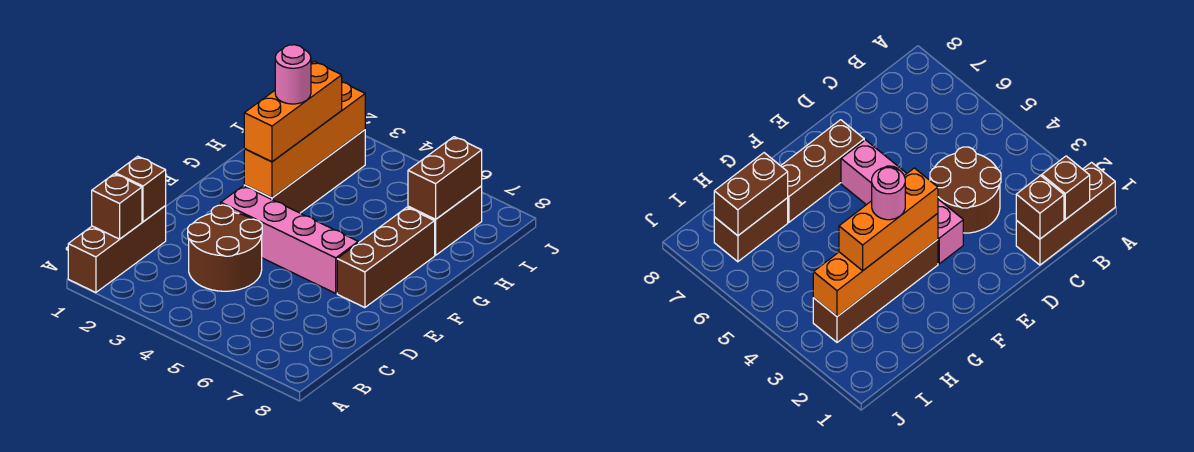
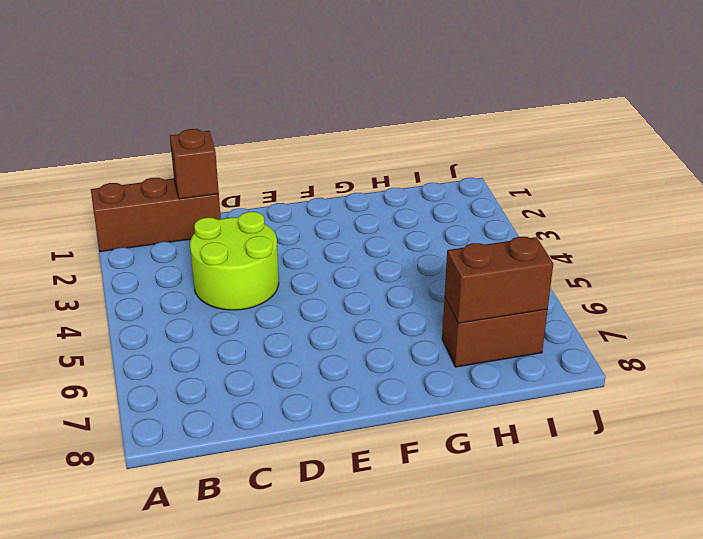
lime round brick C3:D4 level 1 -> brown round brick C3:D4 level 1
none -> pink brick E3:E6 level 1
none -> brown brick E7:G7 level 1
none -> brown brick F3:I3 level 1

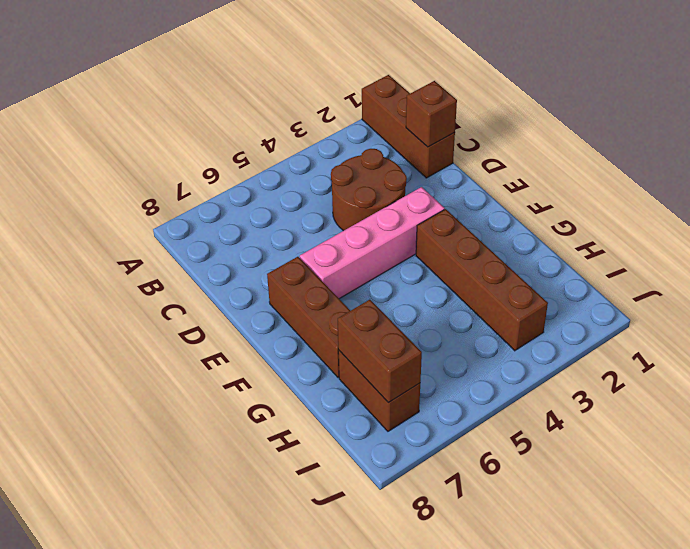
none -> brown brick B1 level 2
none -> orange brick F3:I3 level 2
none -> orange brick F3:H3 level 3

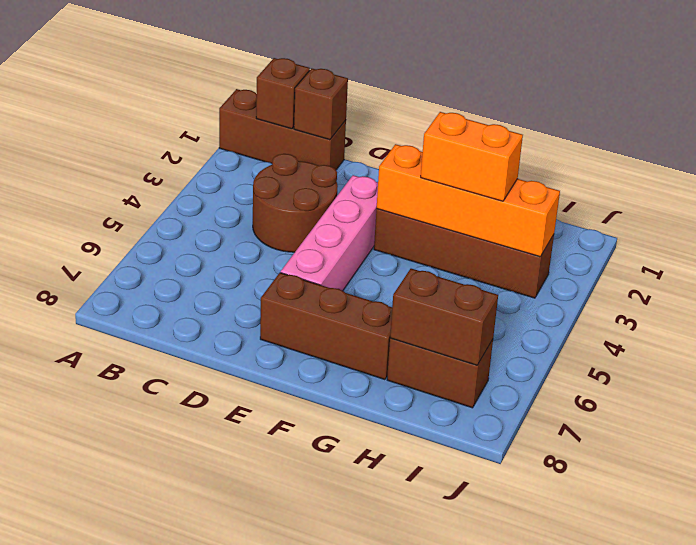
orange brick G3:H3 level 3 -> orange brick F3:H3 level 3
none -> pink round brick G3 level 4

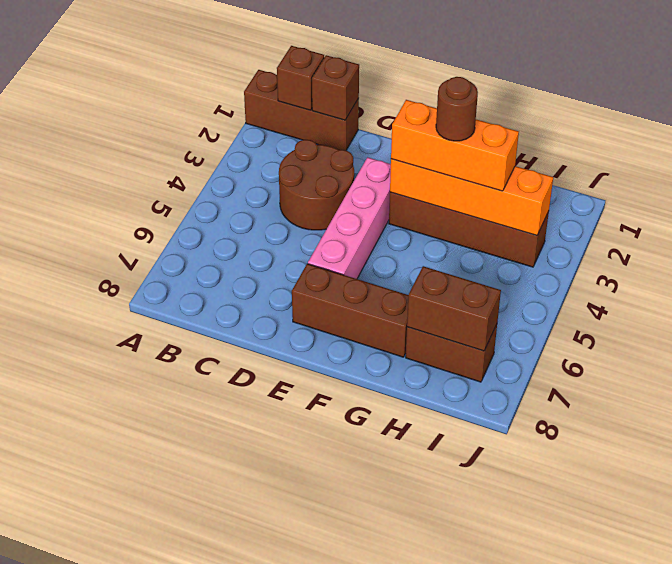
brown round brick G3 level 4 -> pink round brick G3 level 4

